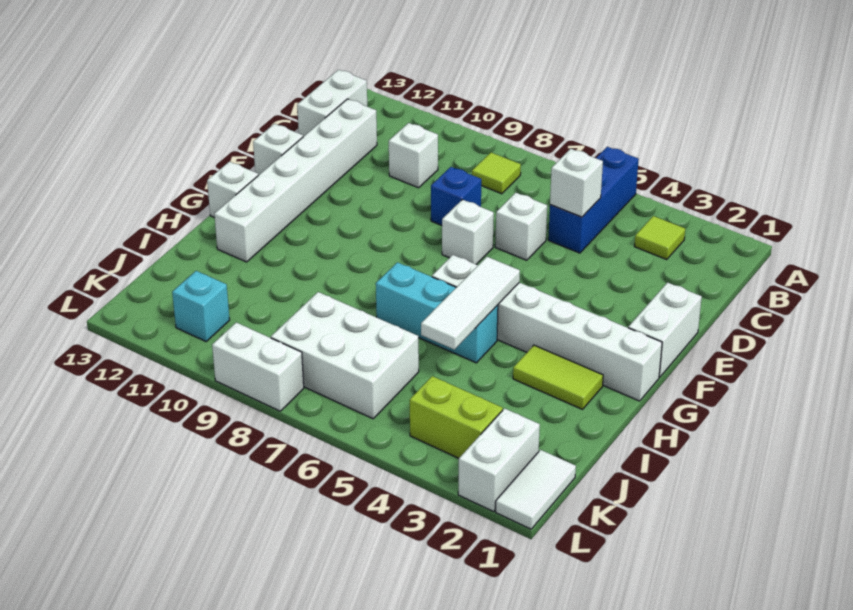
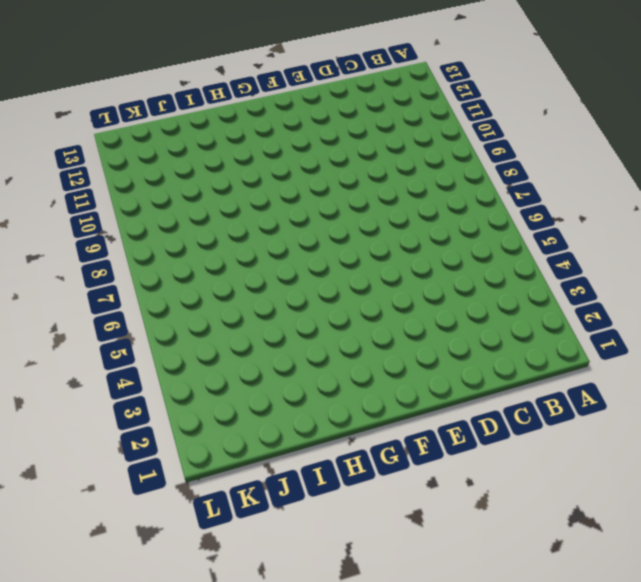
none -> blue brick A5:C5 level 1
none -> lime tile B3 level 1
none -> lime tile B8 level 1

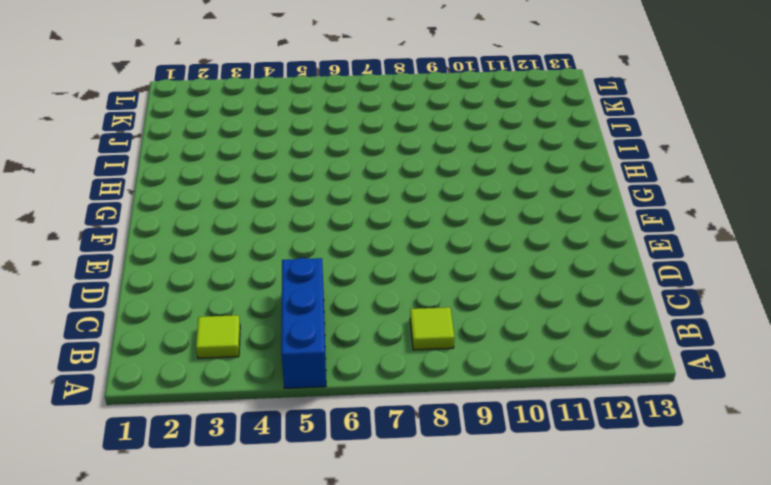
none -> white brick B13:C13 level 1
none -> white brick C10 level 1
none -> white brick C12:H12 level 1

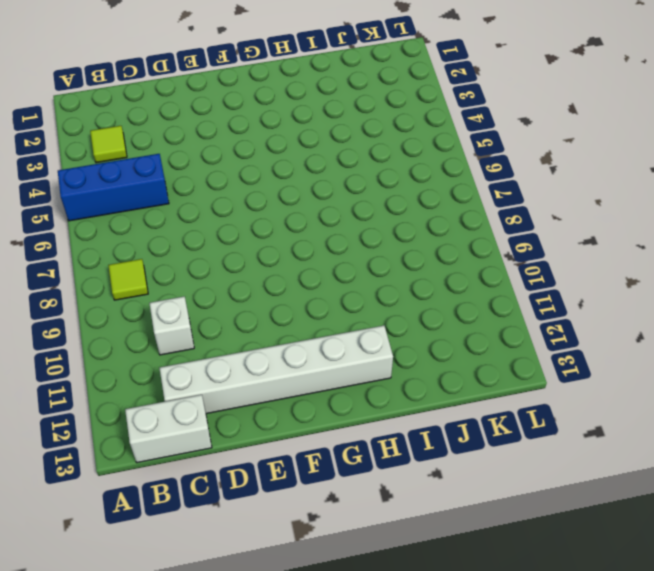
none -> white brick D6 level 1
none -> blue brick D8 level 1
none -> white brick E1:F1 level 1

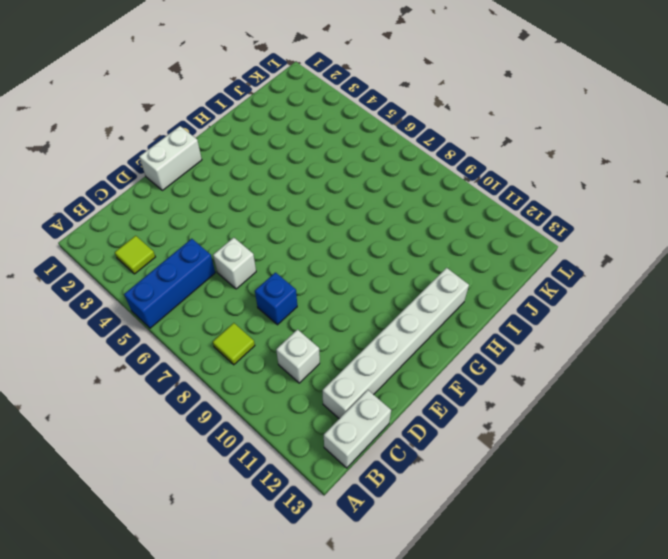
none -> white brick E7 level 1
none -> white brick E13 level 1
none -> white brick G1:G6 level 1

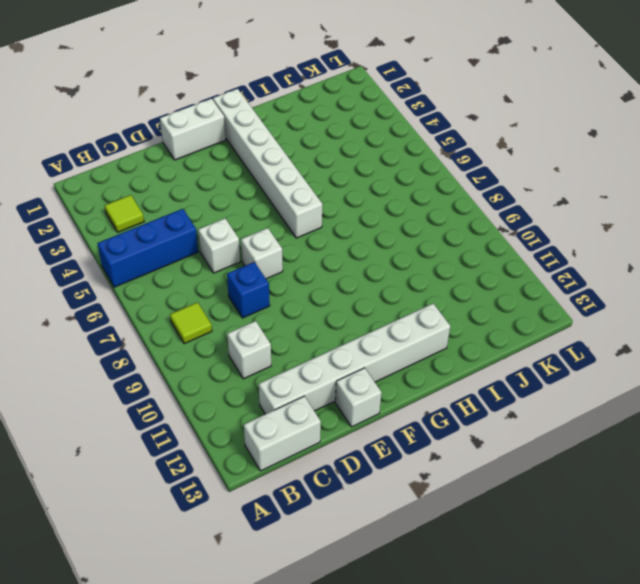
none -> white brick G13 level 1
none -> lime tile H2:H3 level 1
none -> cyan brick H5:H7 level 1

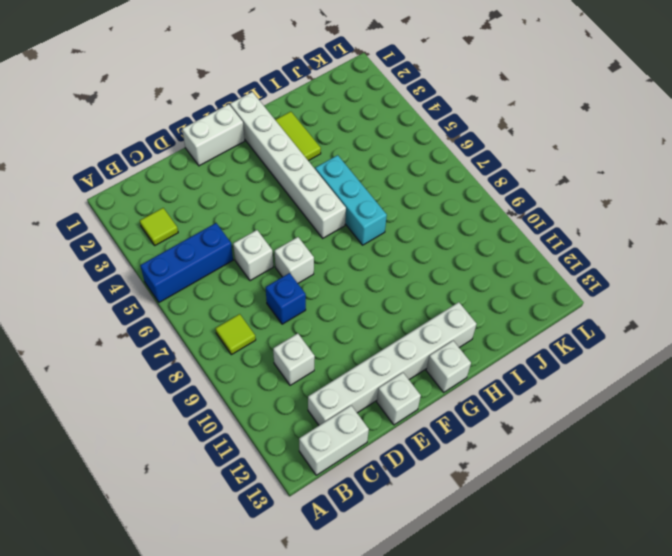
none -> white brick J6:K8 level 1
none -> white tile K1:L1 level 1
none -> white brick K2:L2 level 1

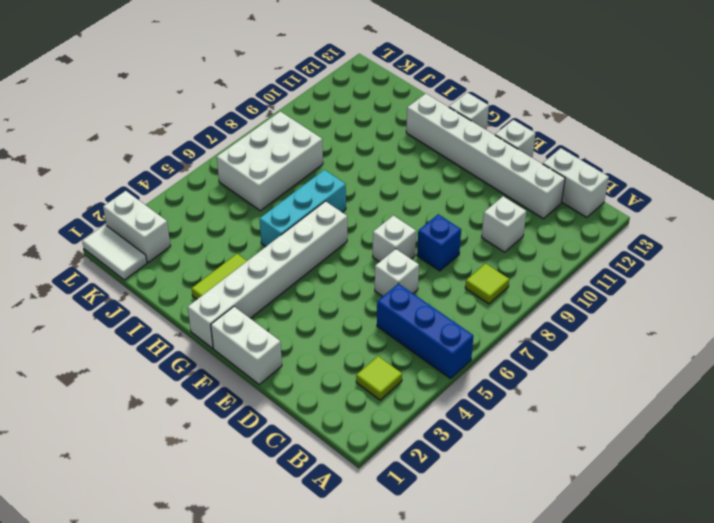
none -> lime brick K3:K4 level 1
none -> cyan brick K11 level 1
none -> white brick L8:L9 level 1

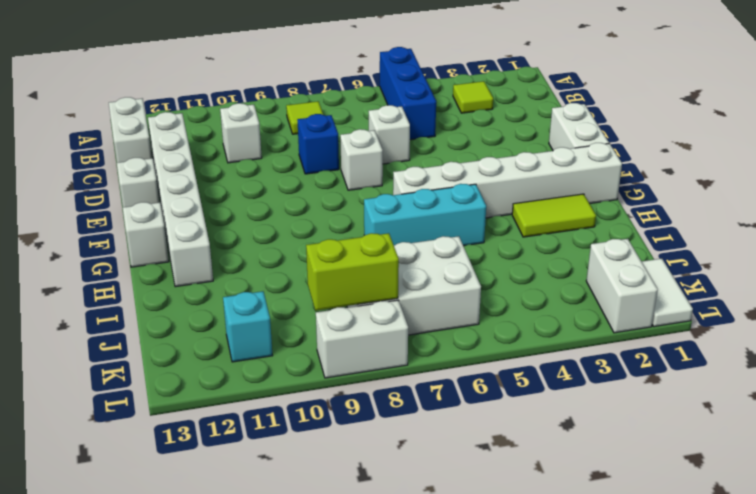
lime brick K8:K9 level 2 -> lime brick K3:K4 level 1
none -> white brick C5 level 2
none -> white tile G5:I5 level 2

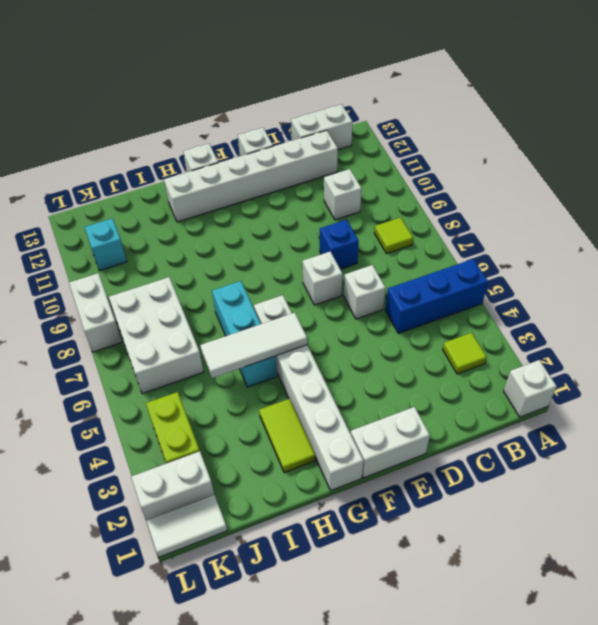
white brick A1 level 1 -> white brick C5 level 2

